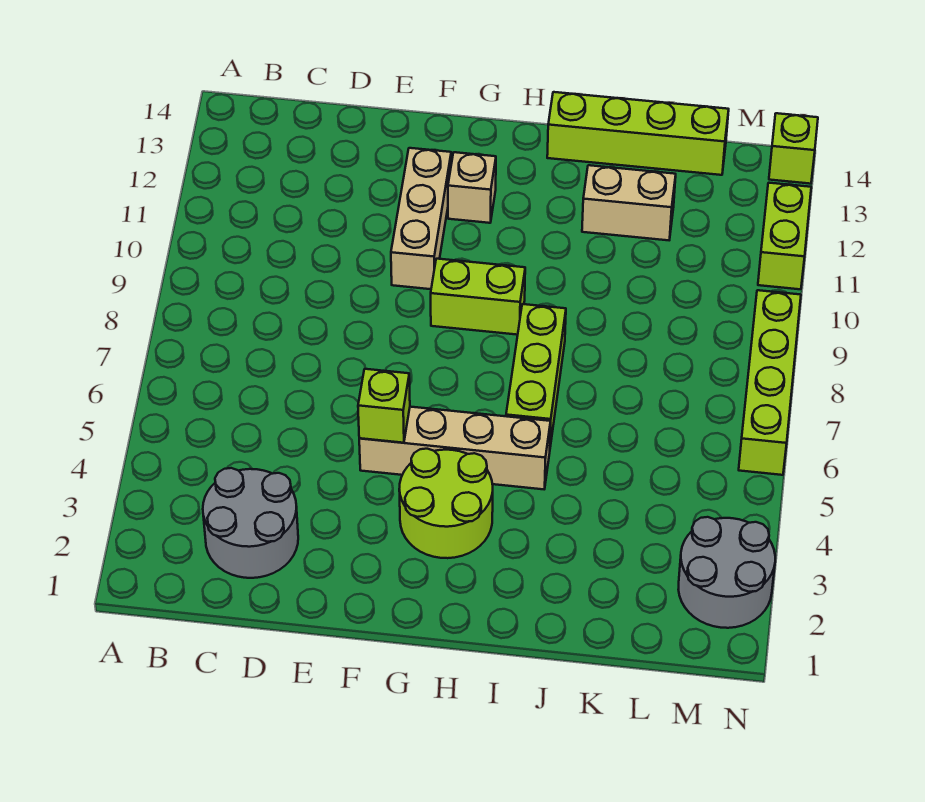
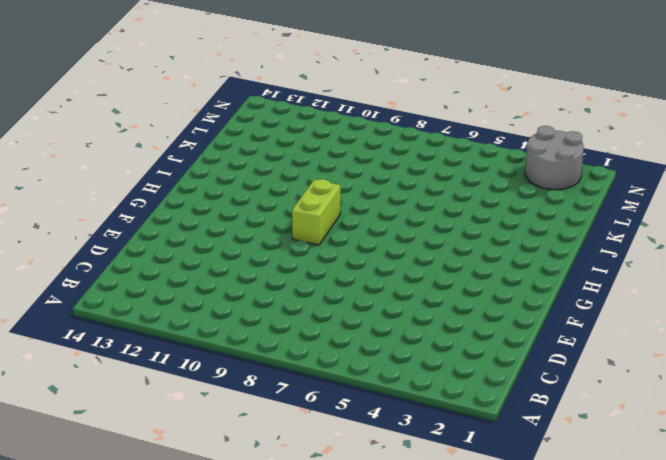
none -> grey round brick C2:D3 level 1
none -> tan brick F5:I5 level 1
none -> tan brick F10:F12 level 1

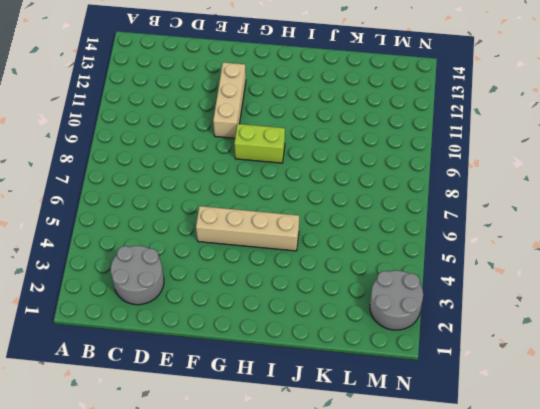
none -> lime round brick G3:H4 level 1
none -> tan brick G12 level 1
none -> lime brick I6:I8 level 1

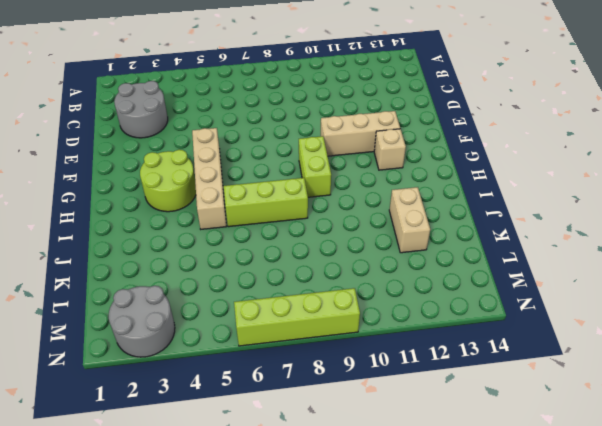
none -> lime brick I14:L14 level 1
none -> lime brick N11:N12 level 1
none -> lime brick N14 level 1

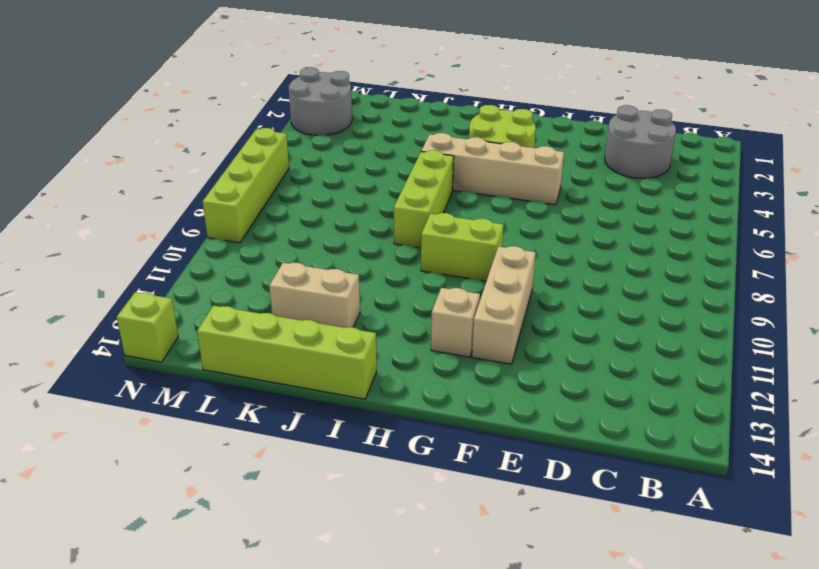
none -> lime brick N11:N12 level 1
none -> lime brick F5 level 2

